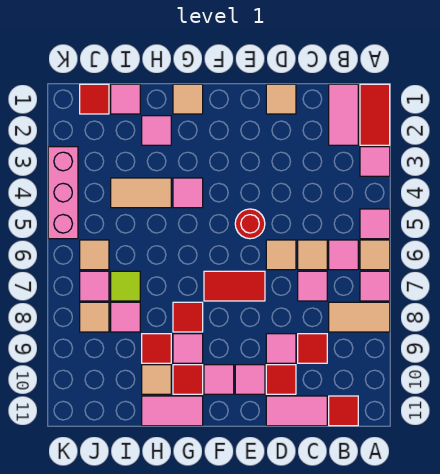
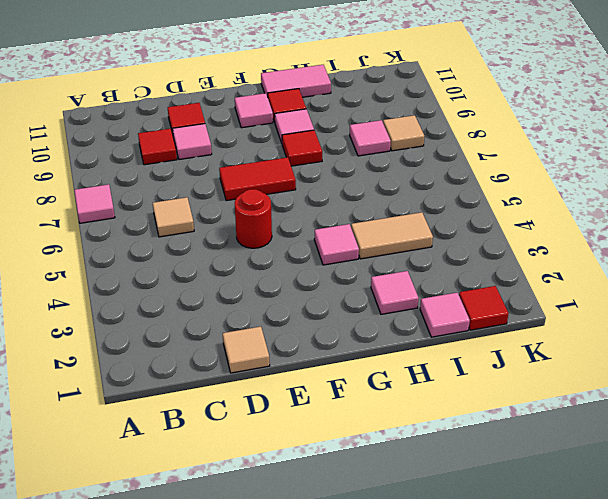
none -> red tile A1:A2 level 1
none -> pink tile A3 level 1
none -> pink tile A5 level 1
none -> tan tile A6 level 1

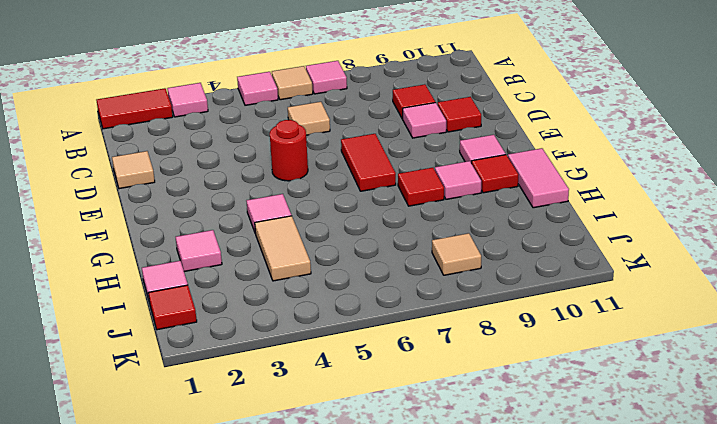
none -> tan tile A8:B8 level 1
none -> pink tile B1:B2 level 1
none -> pink tile B6 level 1
none -> red tile B11 level 1

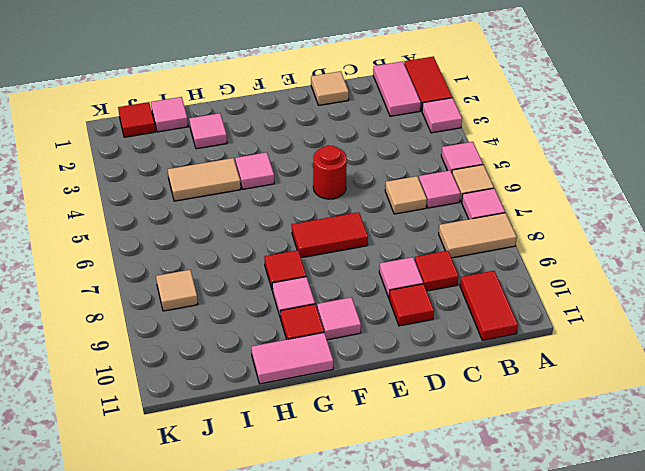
red tile B10:B11 level 1 -> red tile B11 level 1
none -> pink tile C7 level 1
none -> pink tile C11:D11 level 1
none -> tan tile D6 level 1
none -> pink tile E10 level 1

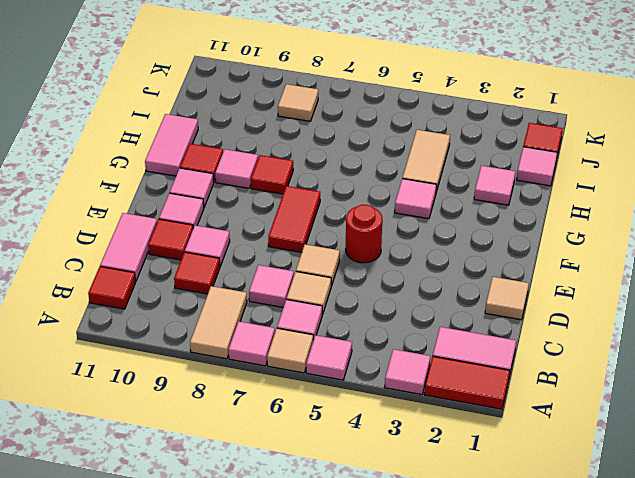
none -> tan tile G1 level 1
none -> red tile H9 level 1
none -> tan tile H10 level 1
none -> lime tile I7 level 1

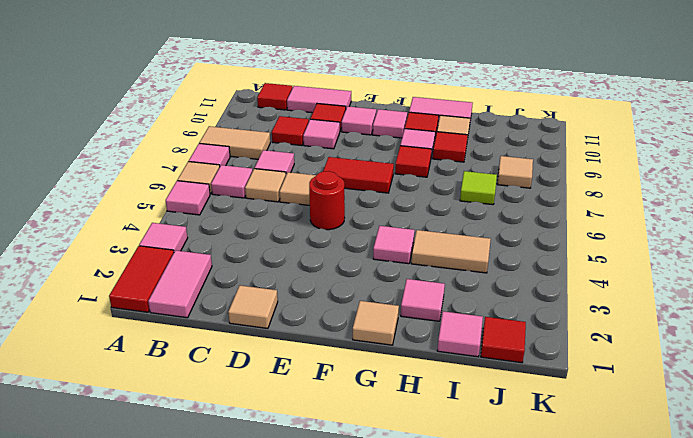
none -> pink tile I8 level 1
none -> tan tile J6 level 1
none -> pink tile J7 level 1
none -> pink brick K3:K5 level 1

